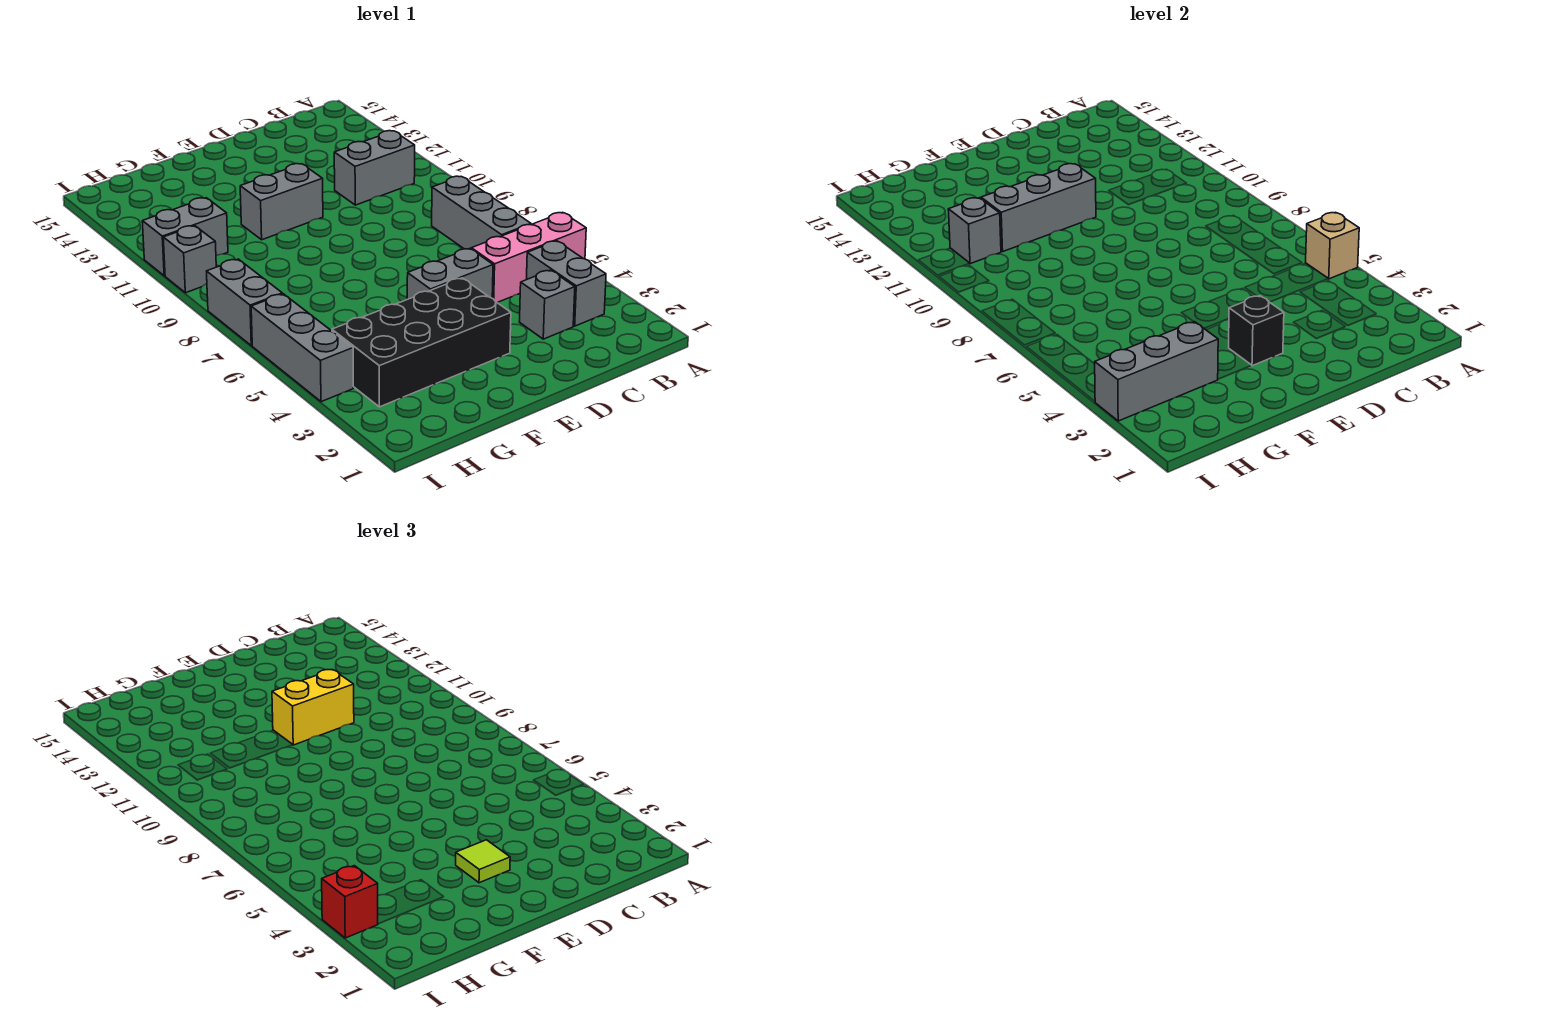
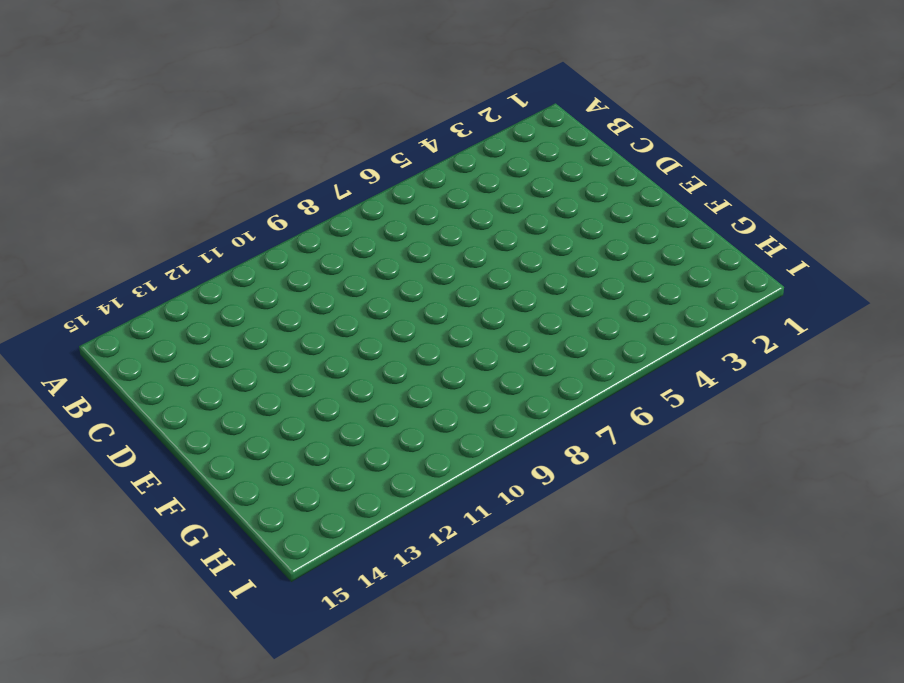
none -> pink brick A5:C5 level 1
none -> grey brick B3:B4 level 1
none -> grey brick B6:B8 level 1

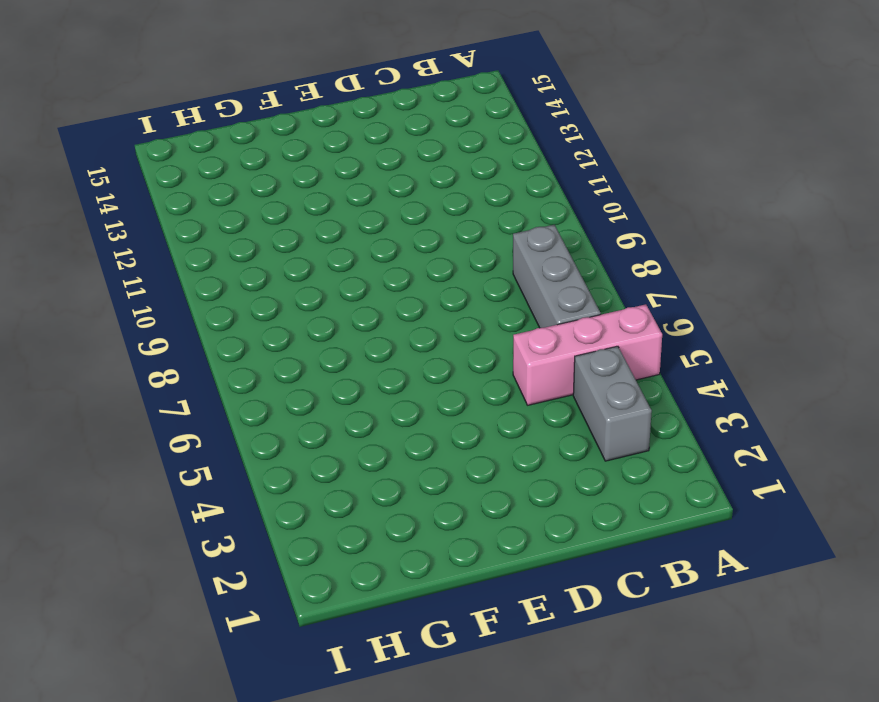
none -> grey brick B11:C11 level 1
none -> grey brick C3 level 1
none -> grey brick D5:E5 level 1

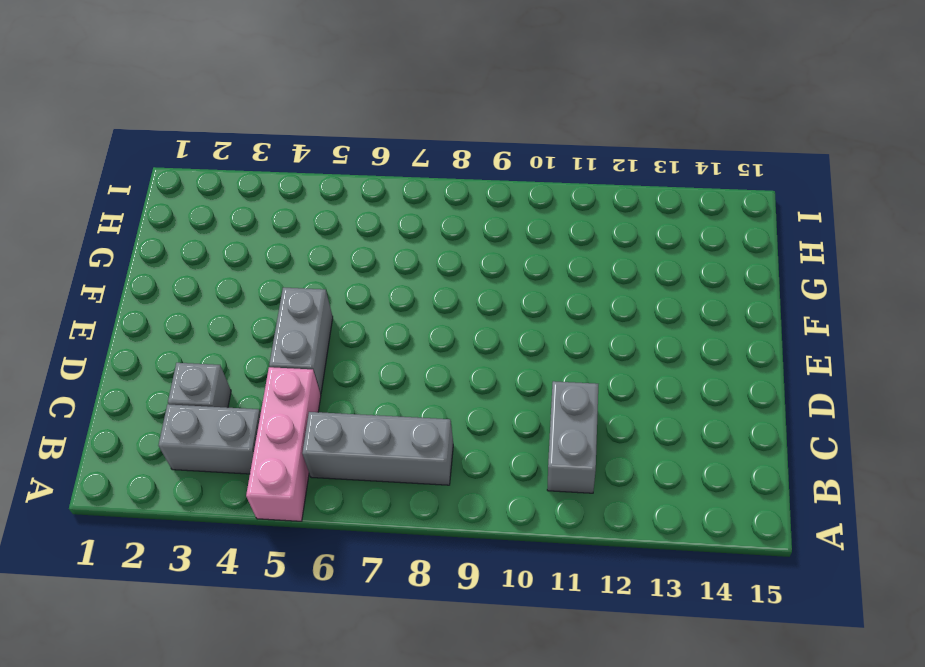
none -> black brick E3:H4 level 1
none -> grey brick E11:F11 level 1
none -> grey brick H11:I11 level 1

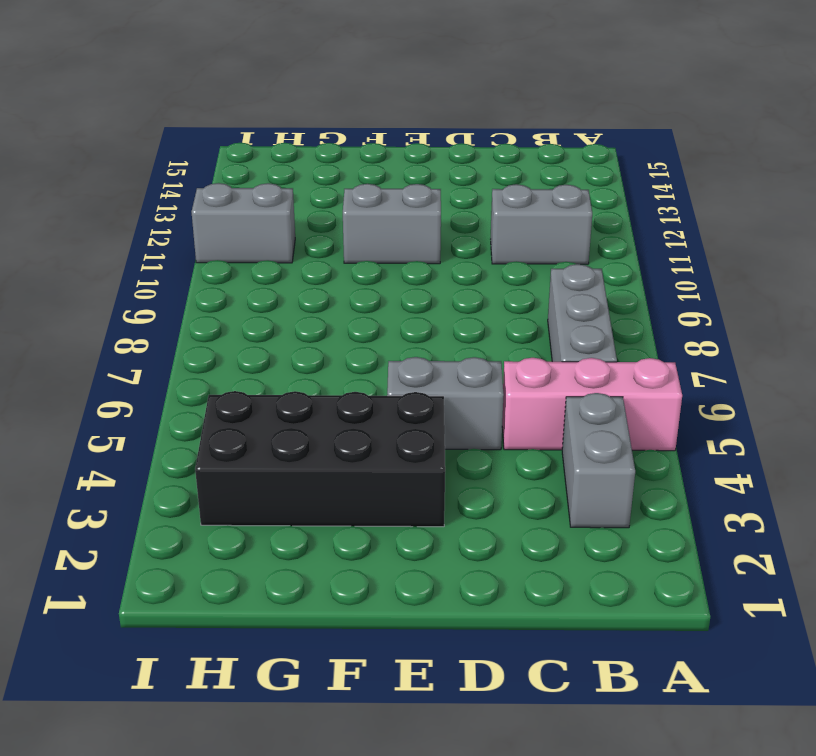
none -> grey brick C3 level 1
none -> grey brick I4:I6 level 1
none -> grey brick I7:I8 level 1

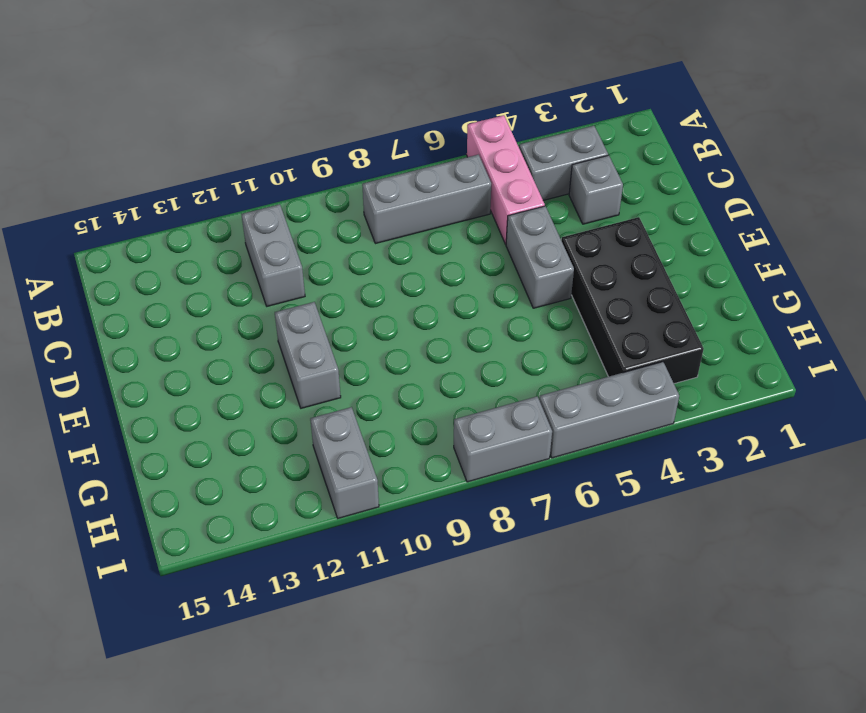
none -> grey brick I10 level 1
none -> tan brick A5 level 2
none -> black brick E3 level 2

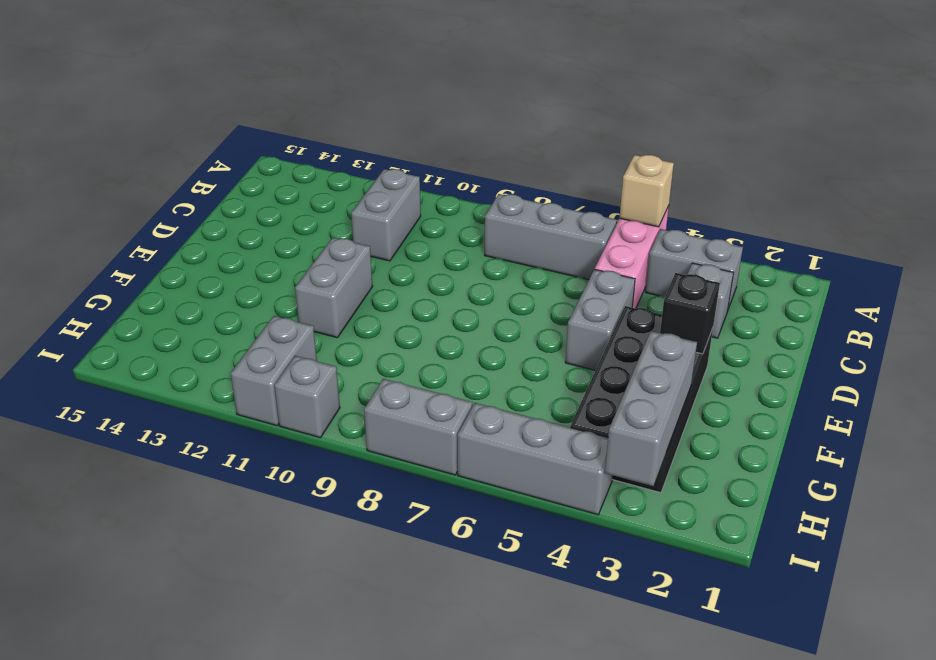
none -> grey brick E11:G11 level 2
none -> grey brick H11 level 2
none -> yellow brick D11:E11 level 3

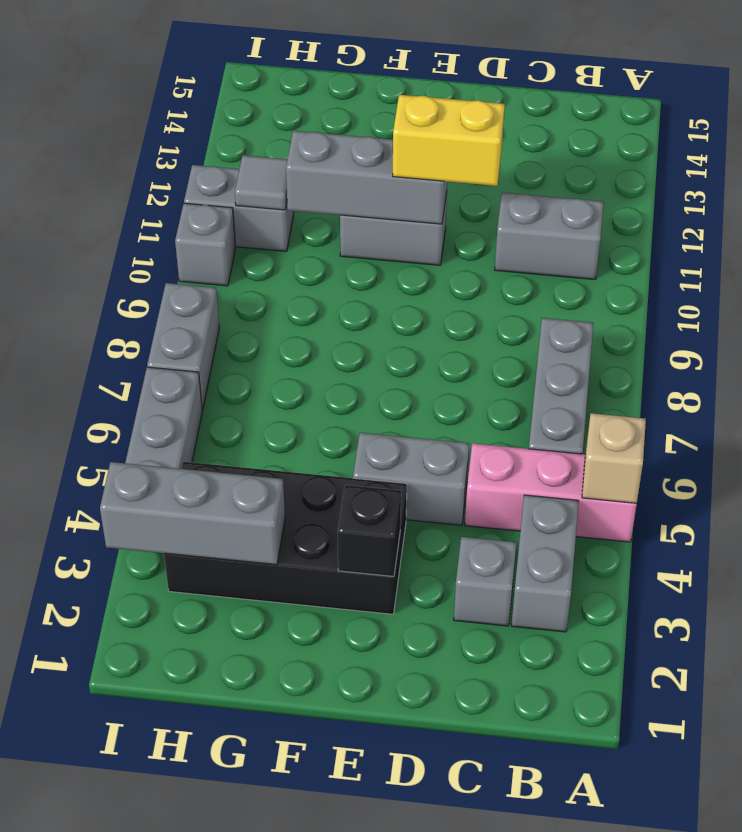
grey tile H11 level 2 -> grey brick H11 level 2
none -> lime tile E3 level 3
none -> red brick I3 level 3

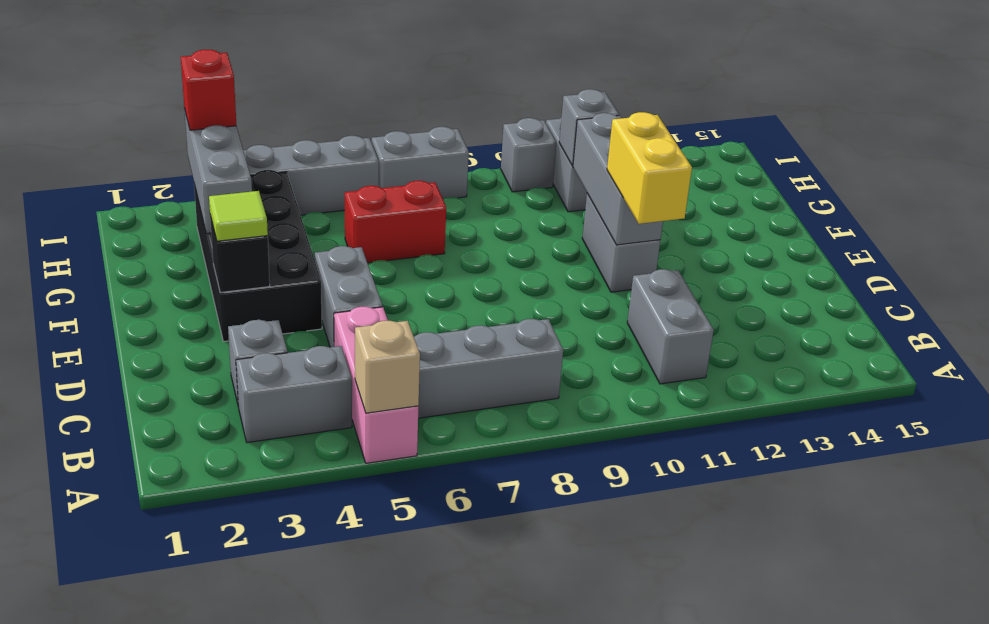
red brick G6:G7 level 1 -> none

